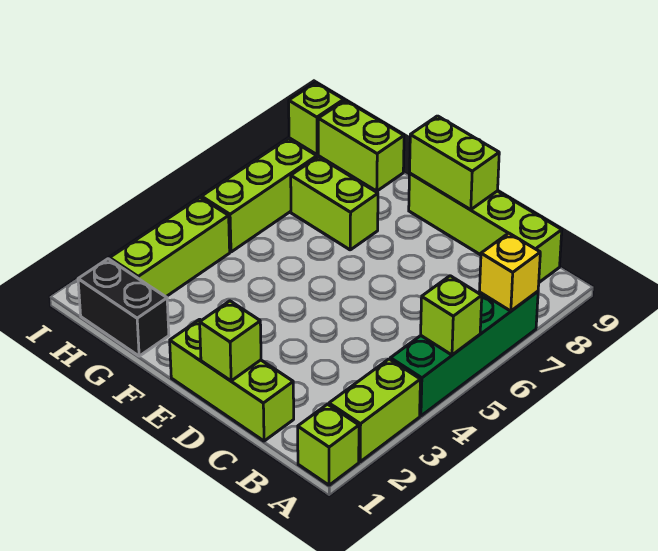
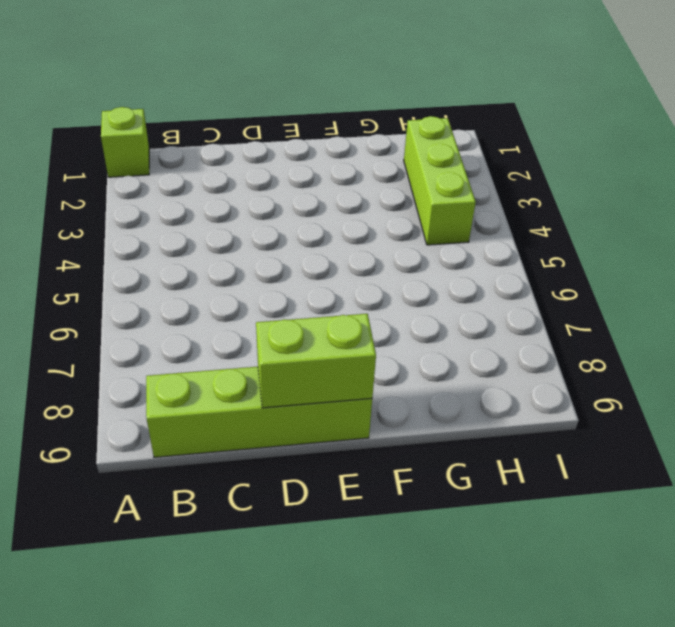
none -> lime brick A2:A3 level 1
none -> green brick A4:A7 level 1
none -> lime brick C1:E1 level 1

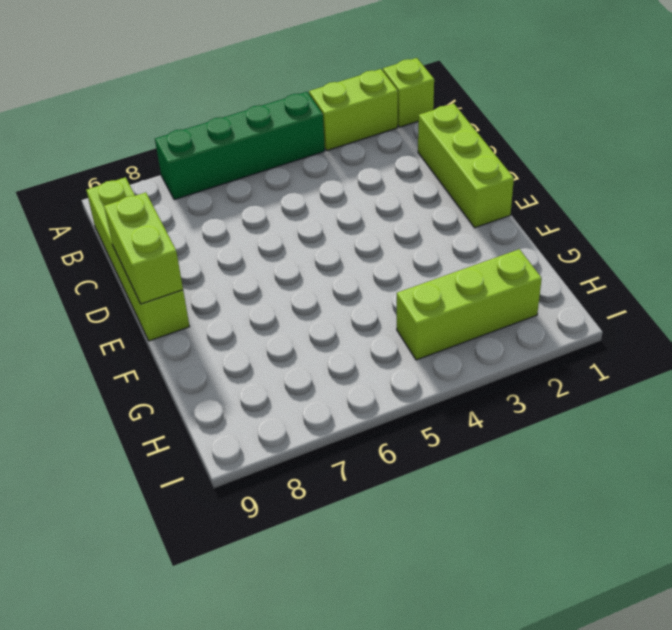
none -> lime brick F7:G7 level 1
none -> black brick G1:H1 level 1
none -> lime brick G9:H9 level 1

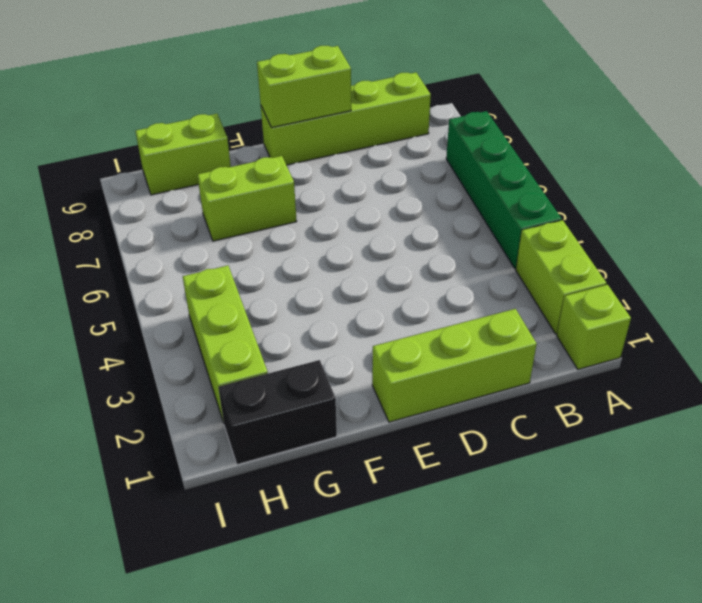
none -> lime brick H5:H7 level 1
none -> lime brick I9 level 1
none -> lime brick A5 level 2

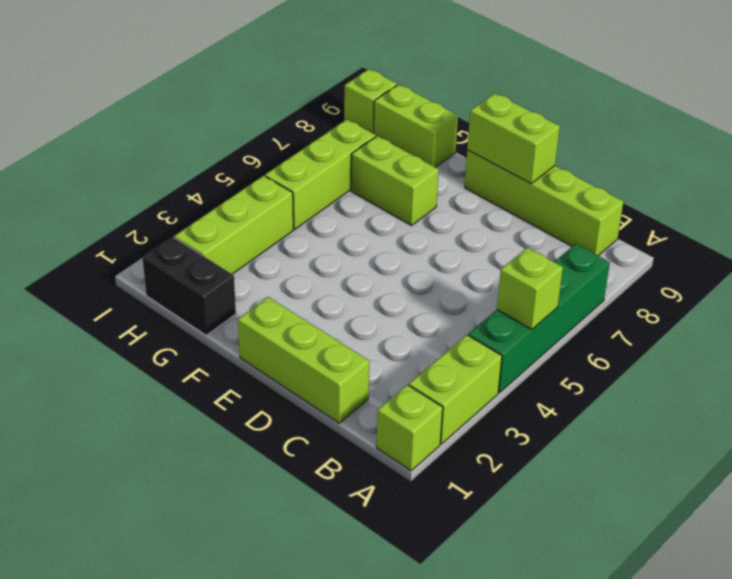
none -> yellow brick A7 level 2
none -> lime brick D1 level 2

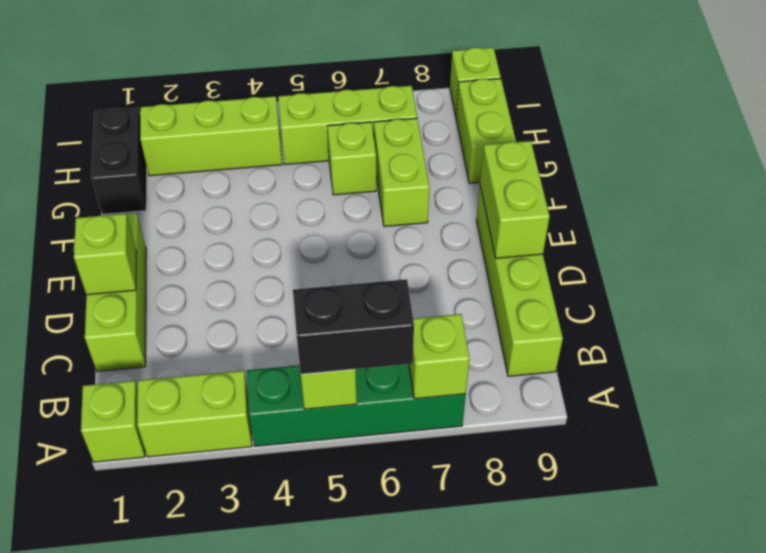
black brick A5:A6 level 3 -> none
lime brick A7 level 2 -> yellow brick A7 level 2
lime brick G6 level 1 -> none

